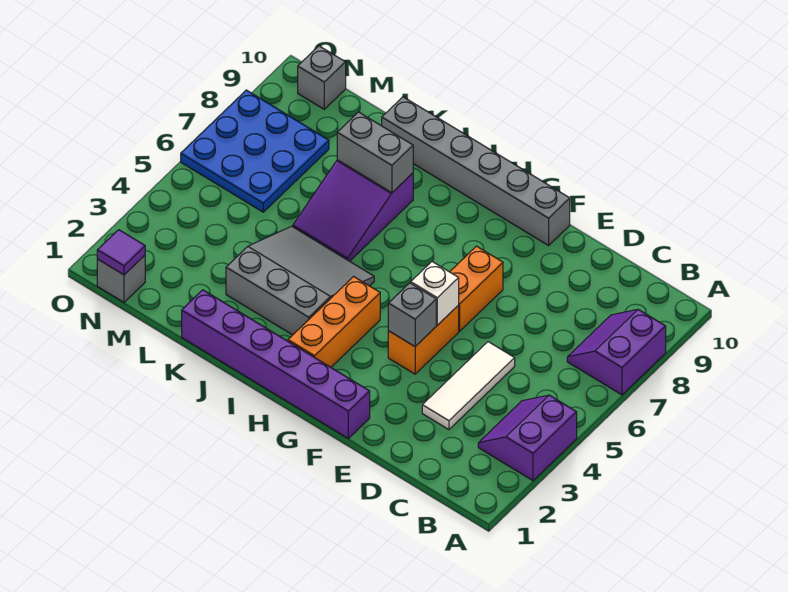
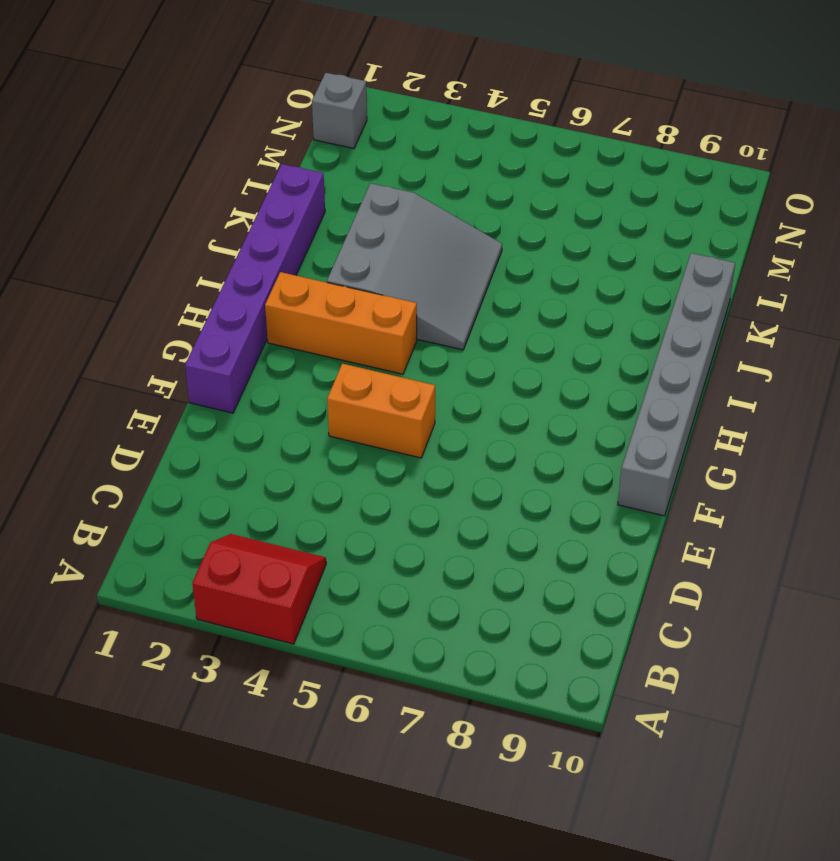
red slope A3:B4 level 1 top A -> purple slope A3:B4 level 1 top A
none -> purple slope A7:B8 level 1 top A
none -> white tile D3:D5 level 1
none -> orange brick F6:F7 level 1

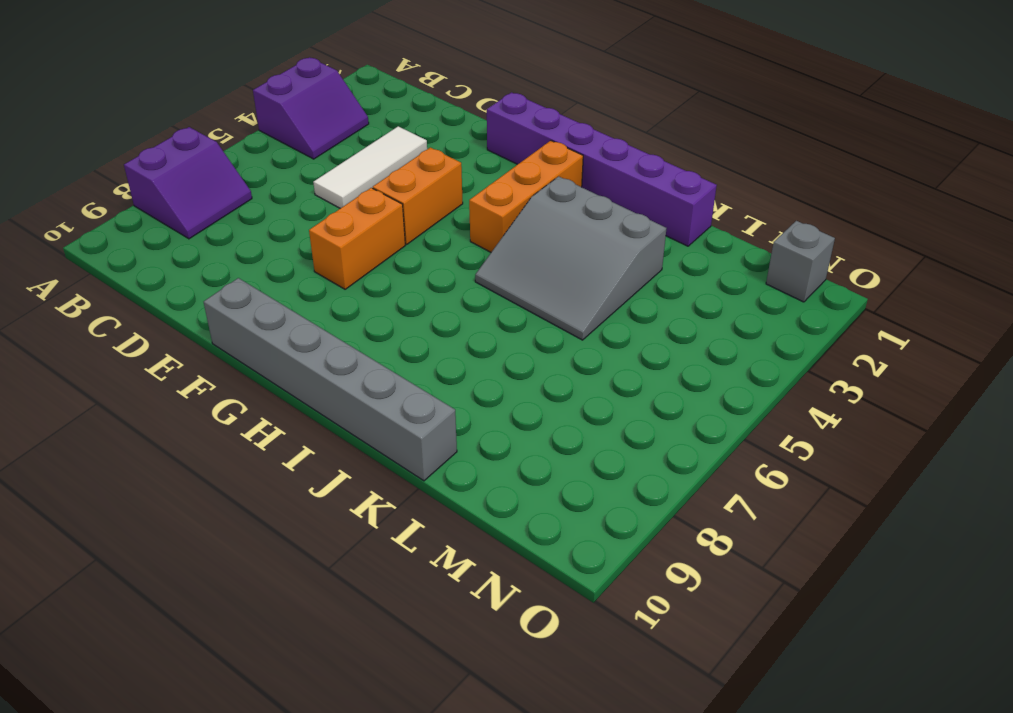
none -> purple slope J6:K8 level 1 top 8
none -> blue plate M6:O8 level 1
none -> grey brick N10 level 1

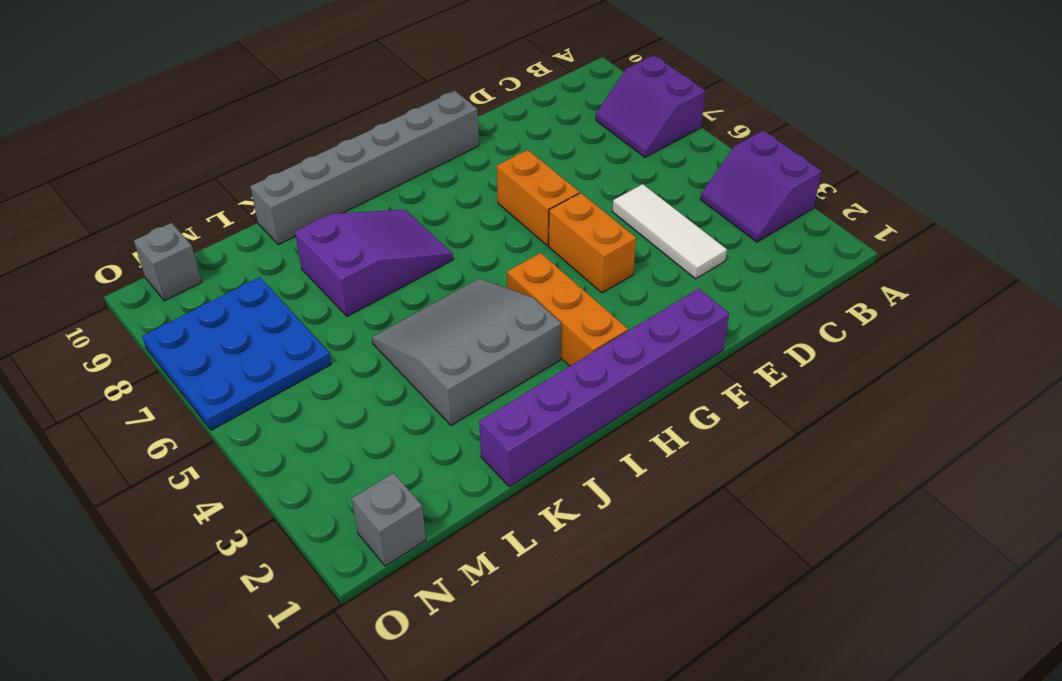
purple slope I7:K8 level 1 top K -> purple slope J6:K8 level 1 top 8
none -> grey brick F4 level 2
none -> white brick F5 level 2
none -> grey brick J8:K8 level 2

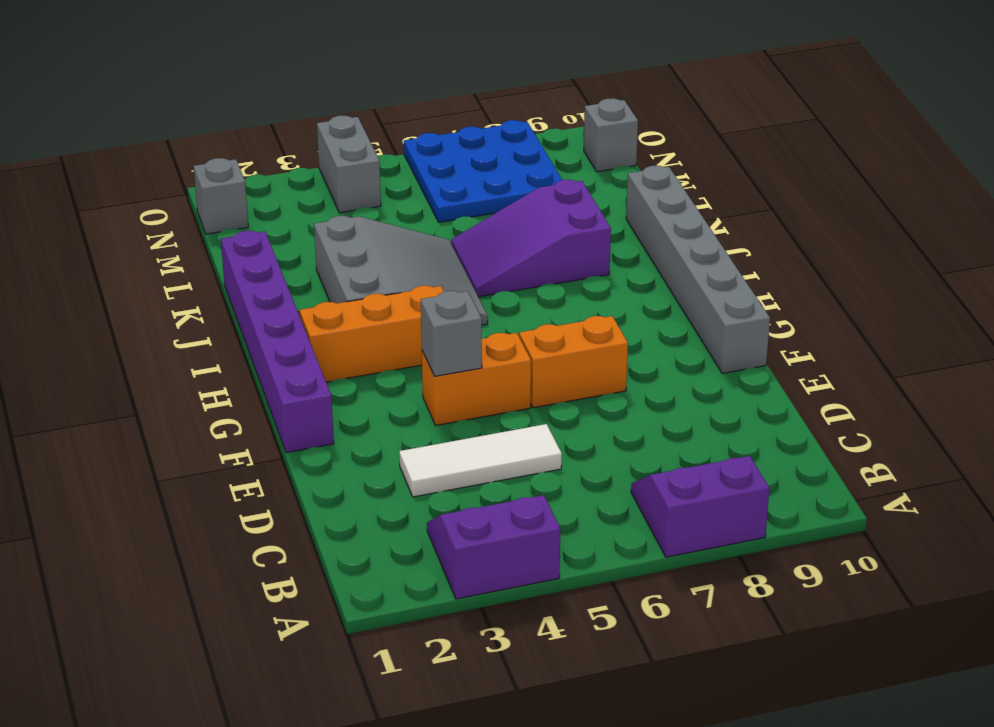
grey brick N4:O4 level 1 -> grey brick J8:K8 level 2
none -> white brick F5 level 2
none -> purple tile N1 level 2

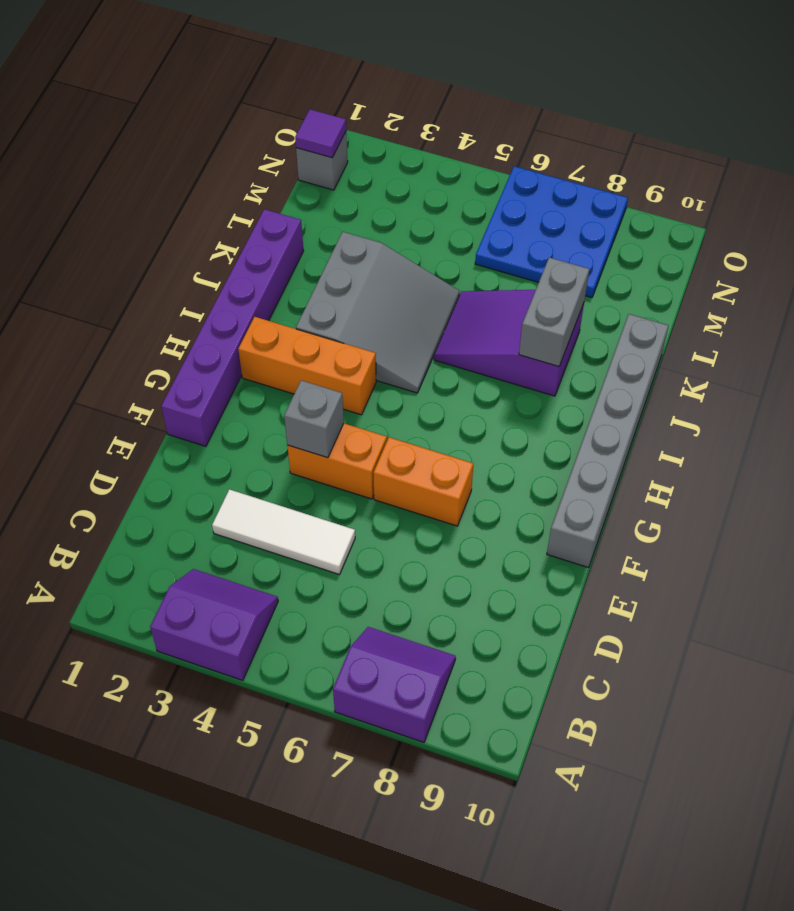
none -> grey brick N10 level 1
none -> white brick F5 level 2

